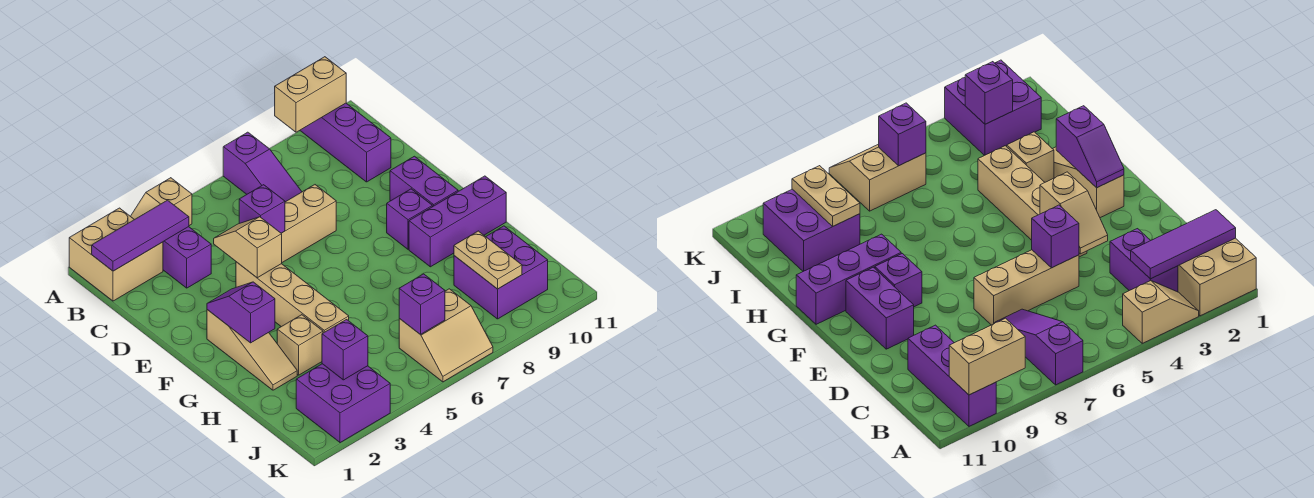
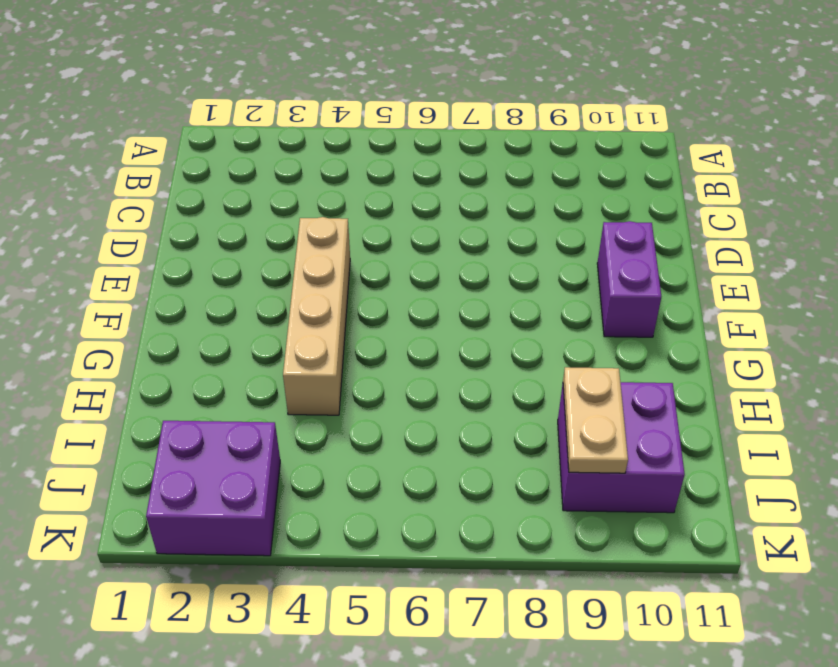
none -> tan brick A1:B2 level 1
none -> tan slope A3:A4 level 1 top 4
none -> purple slope A7:C7 level 1 top A

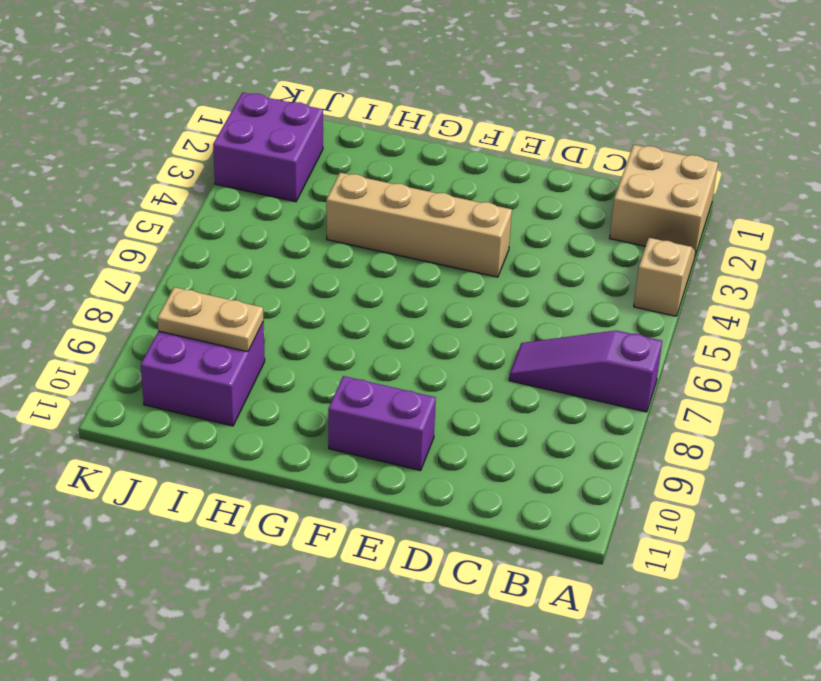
none -> purple brick A10:C10 level 1
none -> purple brick B3:C3 level 1
none -> tan brick D5:D7 level 1

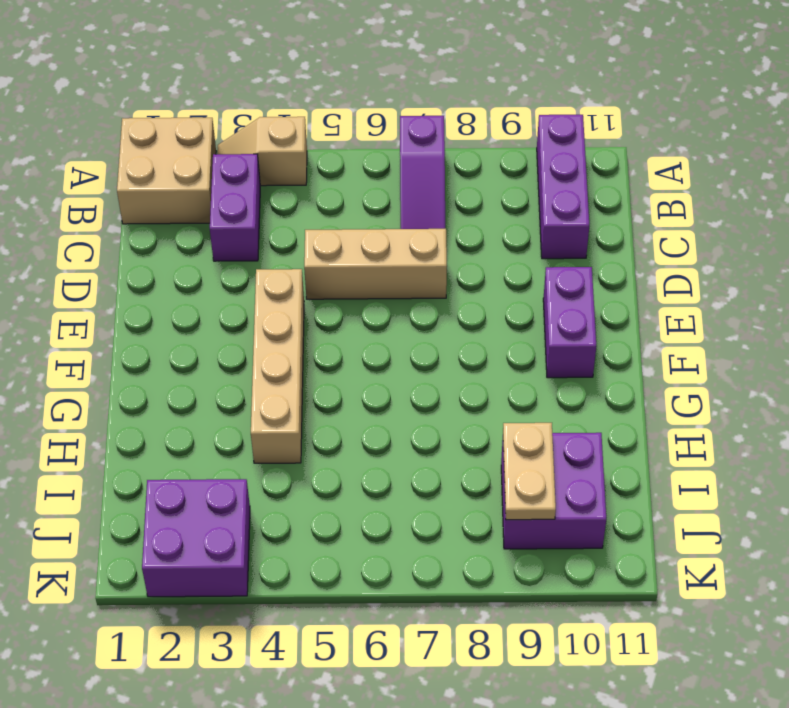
none -> tan slope F2:H2 level 1 top F
none -> purple brick F9 level 1
none -> purple brick G9:G11 level 1

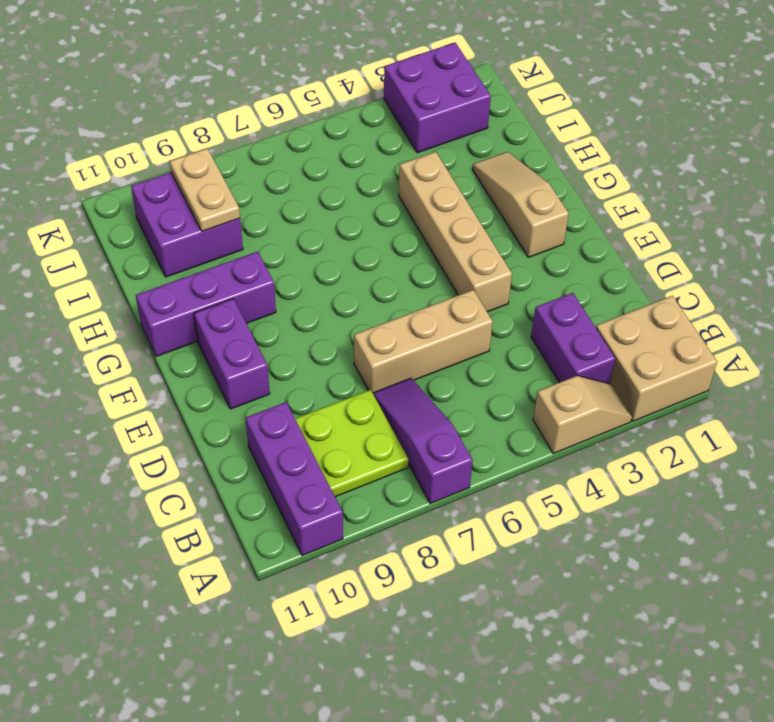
lime plate B8:C9 level 1 -> none
none -> purple brick F9 level 1
none -> tan brick H3 level 1
none -> tan slope J6:K7 level 1 top J

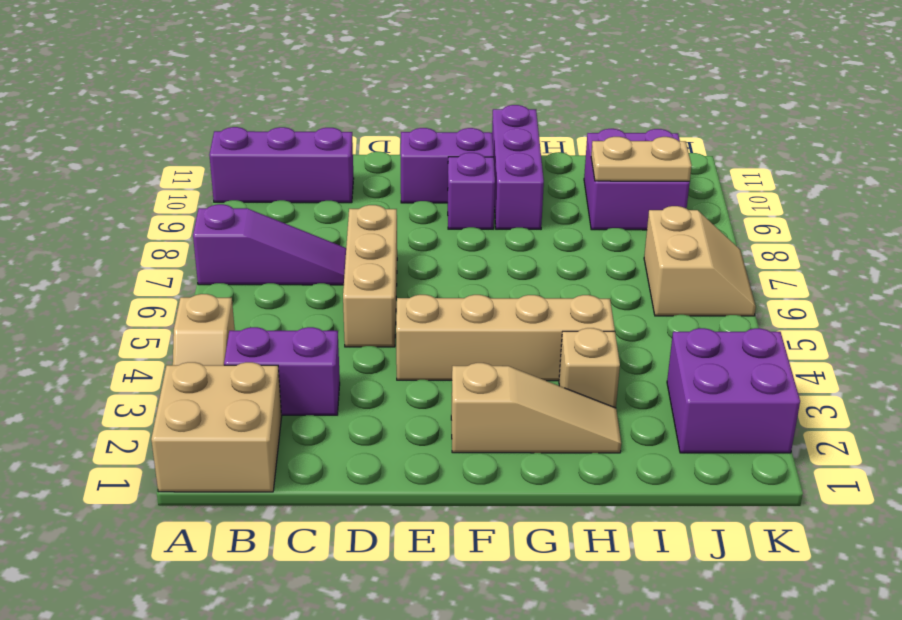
none -> tan brick A9:A10 level 2
none -> purple tile B1:B3 level 2
none -> tan slope D4:E4 level 2 top E

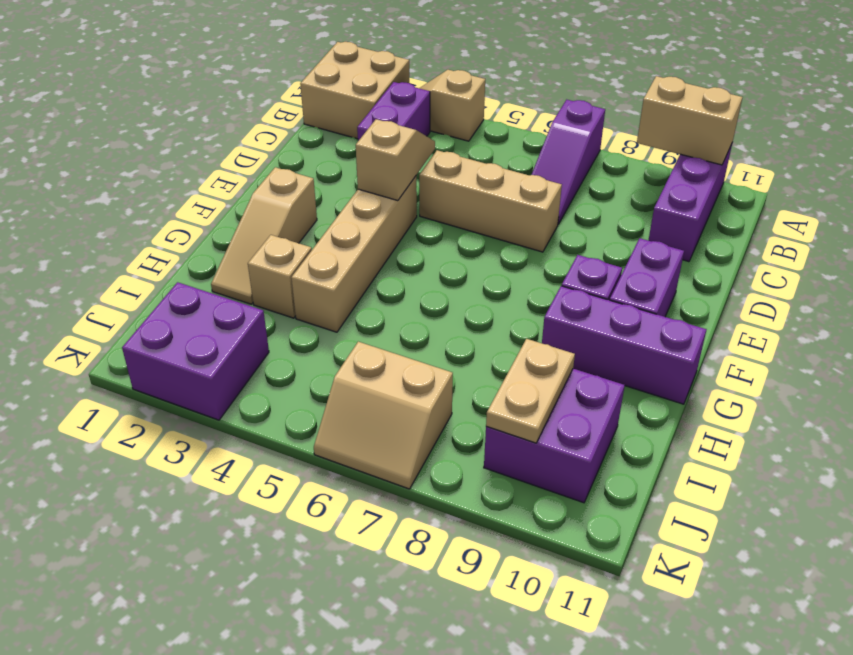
none -> purple tile B1:B3 level 2
none -> purple brick D5 level 2
none -> purple slope F2:G2 level 2 top G

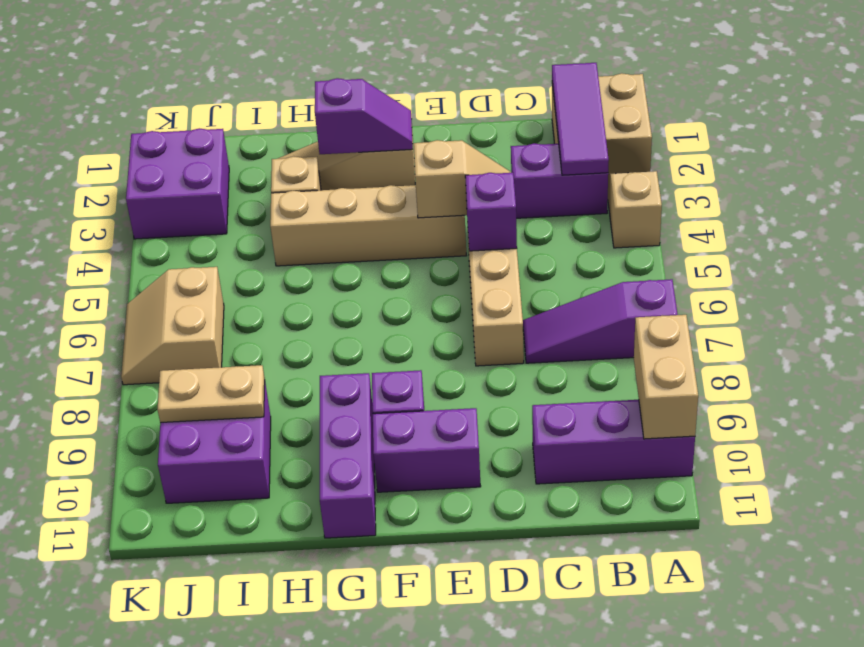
none -> purple brick J3 level 2
none -> purple brick J6 level 2

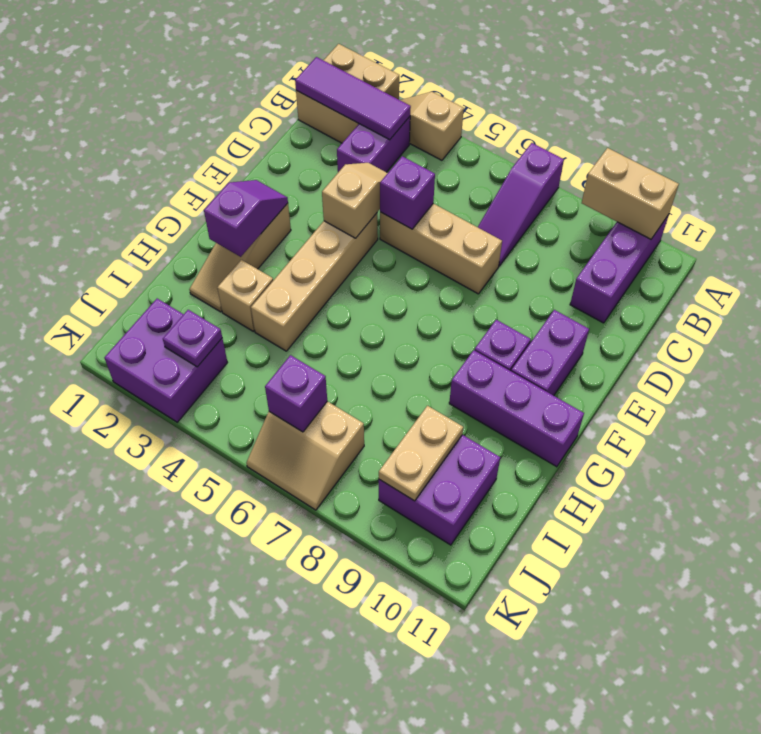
purple plate J3 level 2 -> purple brick J3 level 2

